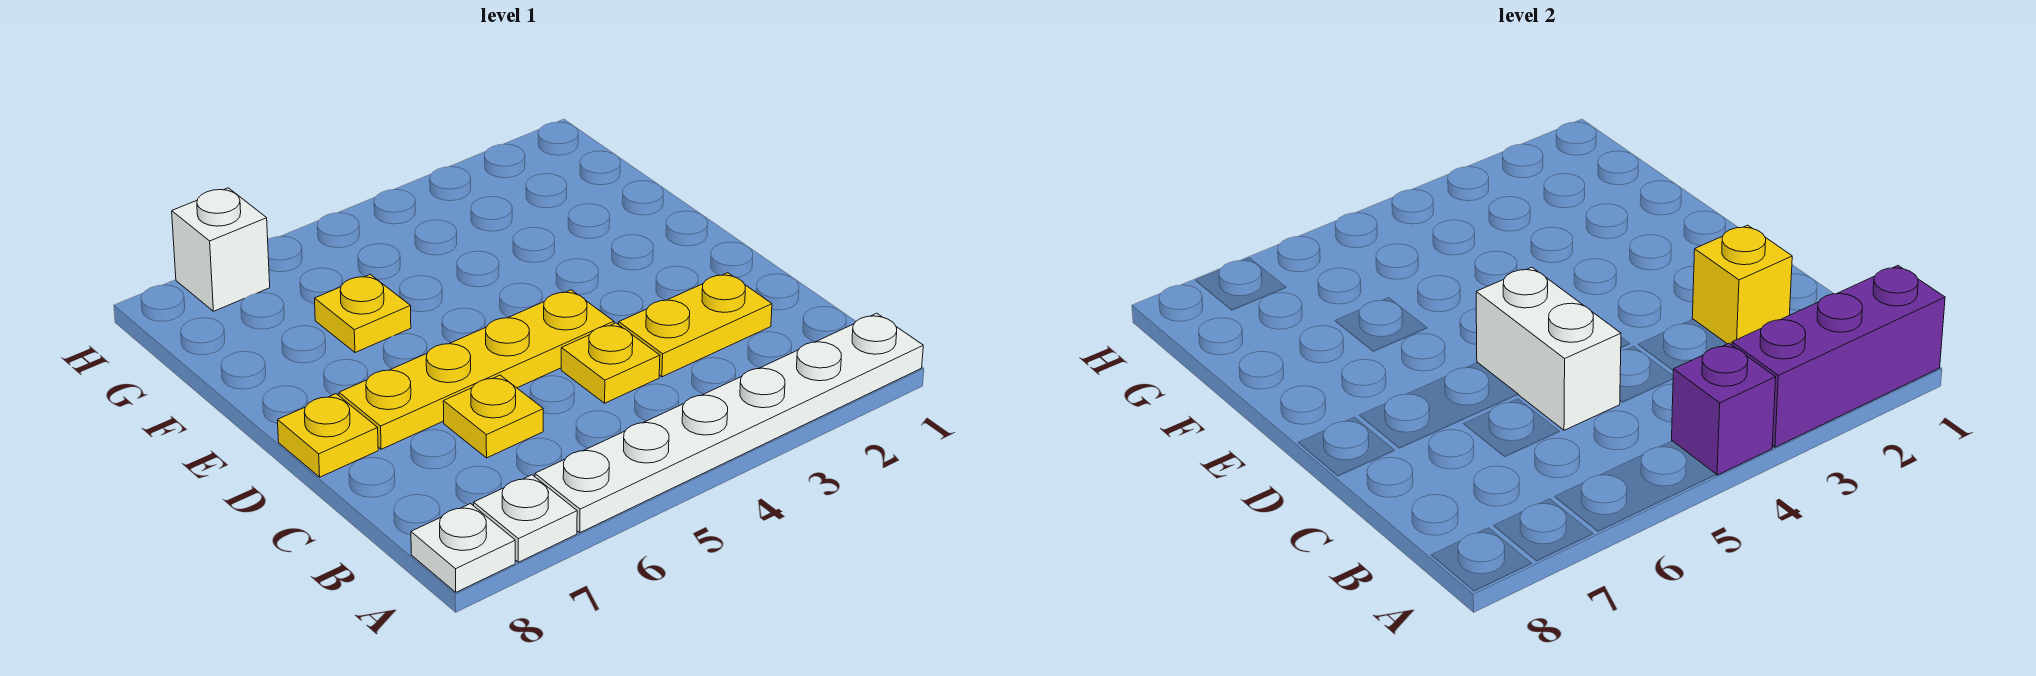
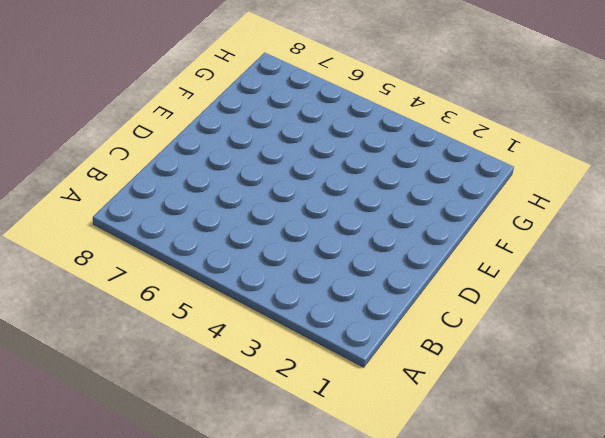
none -> white plate A1:A6 level 1
none -> white plate A7 level 1
none -> white plate A8 level 1

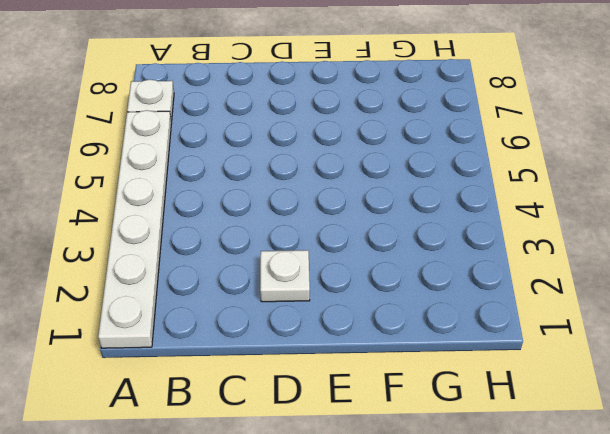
white plate D2 level 1 -> white plate A8 level 1
none -> yellow plate C2:C3 level 1
none -> yellow plate C4 level 1
none -> yellow plate C6 level 1

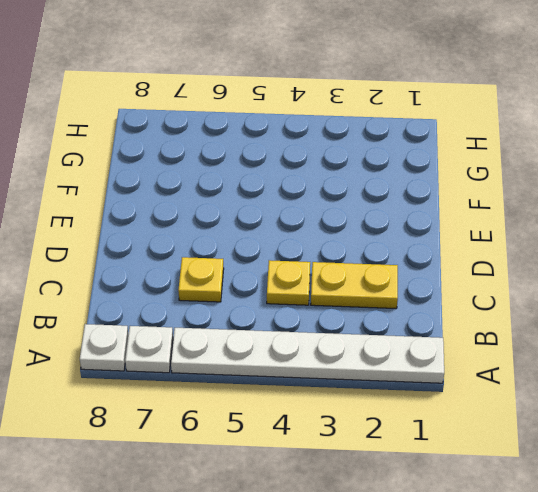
none -> yellow plate D4:D7 level 1
none -> yellow plate D8 level 1
none -> yellow plate F6 level 1

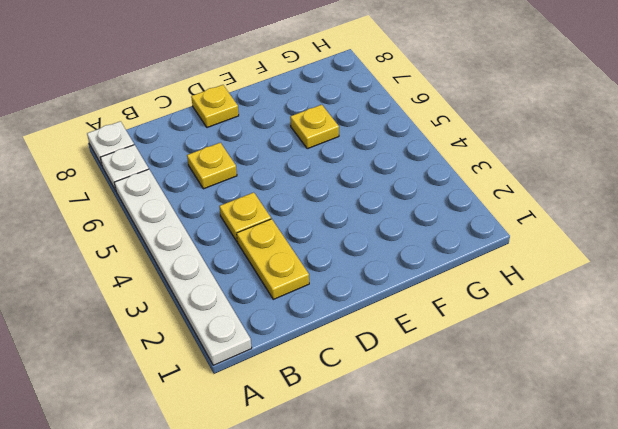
none -> yellow plate D4:D7 level 1
none -> white brick H7 level 1
none -> purple brick A1:A3 level 2

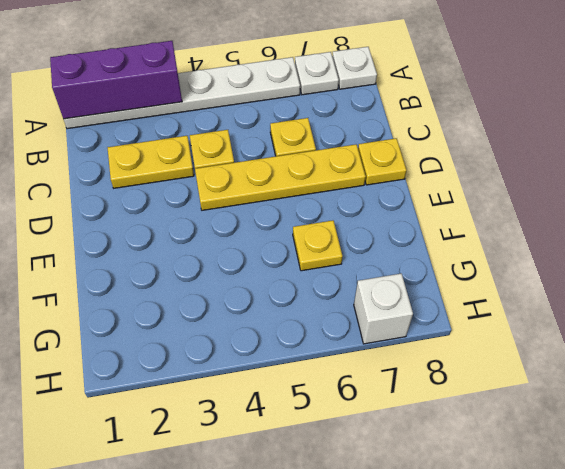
none -> purple brick A4 level 2
none -> yellow brick C2 level 2
none -> white brick C5:D5 level 2

